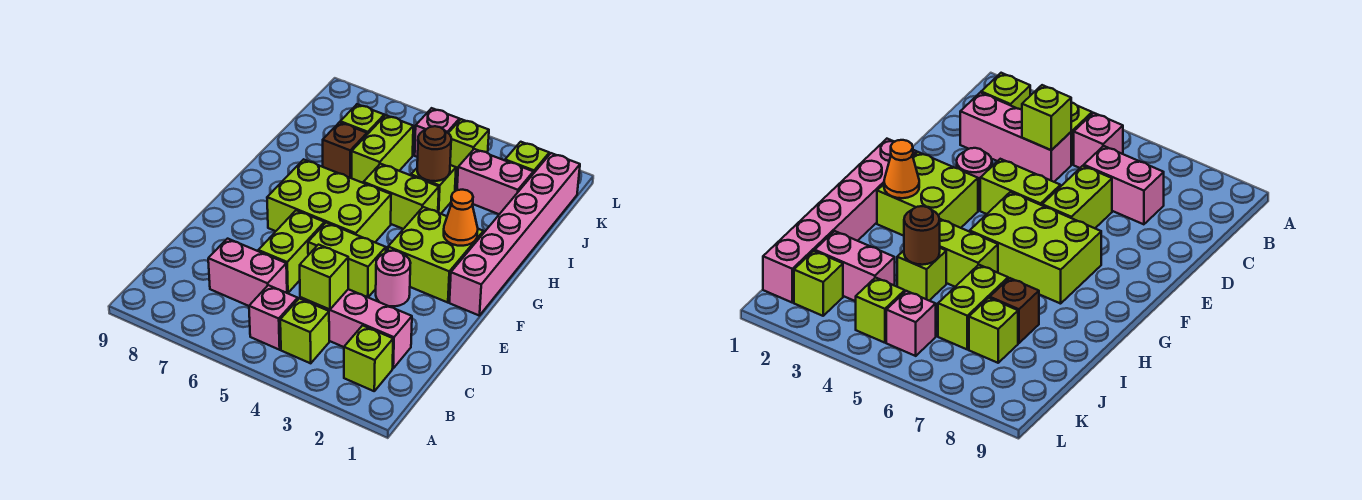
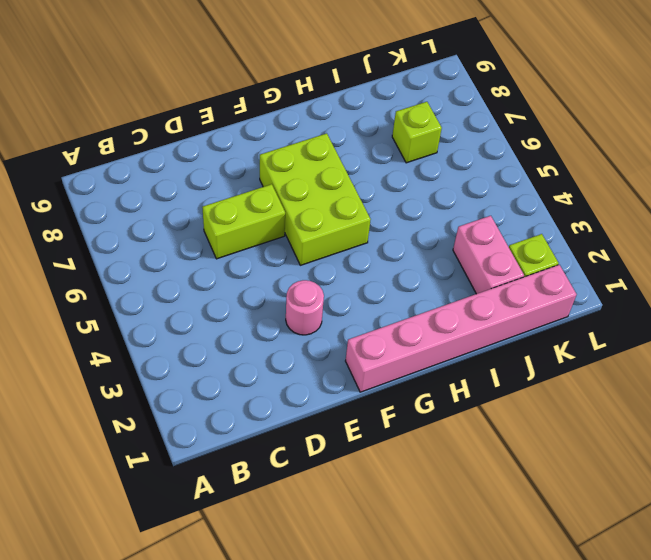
none -> lime brick B2 level 1
none -> lime brick B4 level 1
none -> pink brick B5 level 1

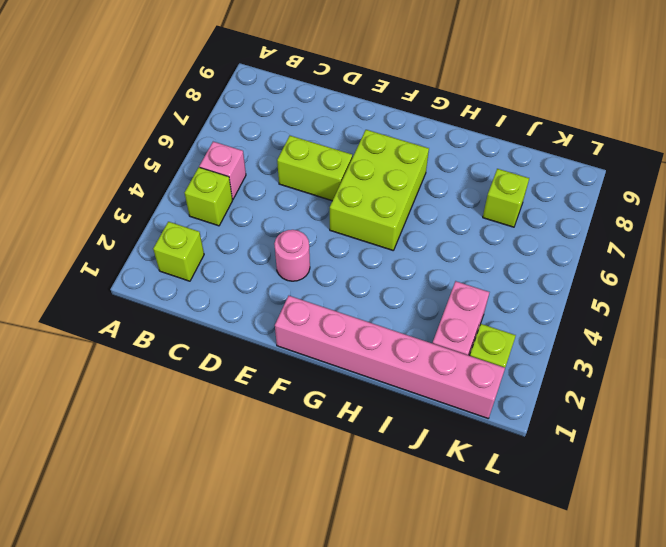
none -> pink brick C2:C4 level 1
none -> pink brick C6:C7 level 1
none -> lime brick E4:E5 level 1

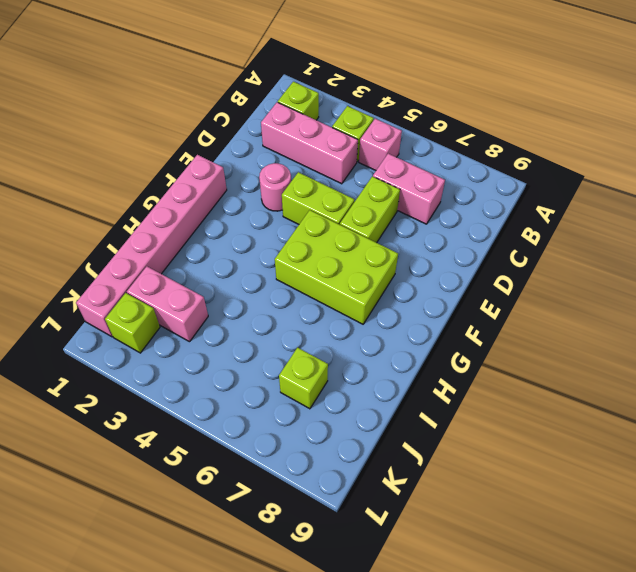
none -> lime brick F2:G3 level 1
none -> lime brick H4:H5 level 1
none -> lime brick I4 level 1

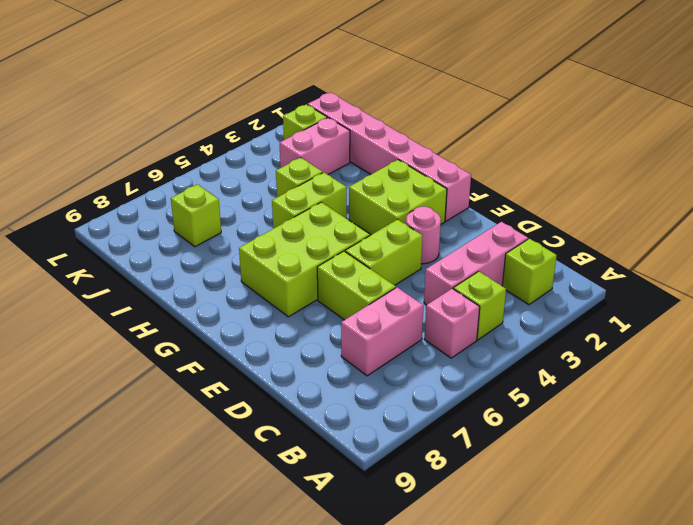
none -> lime brick I6:J6 level 1
none -> brown brick I7 level 1
none -> lime brick K4 level 1

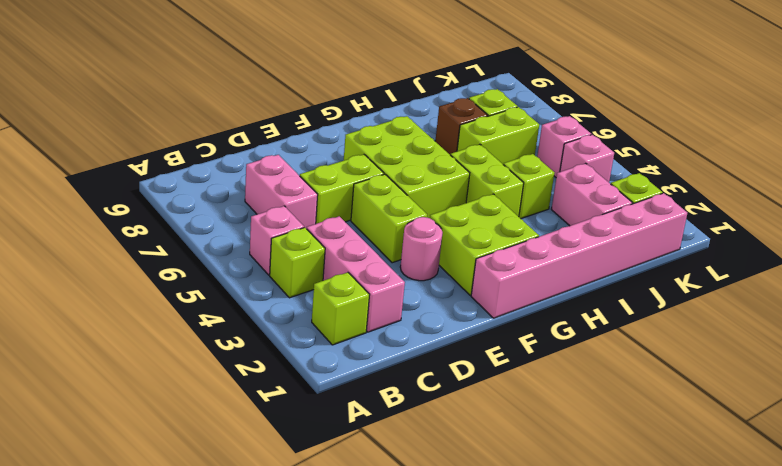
pink brick K4 level 1 -> lime brick K4 level 1
none -> lime brick C4 level 2
none -> orange cone G2 level 2
none -> brown round brick I4 level 2

